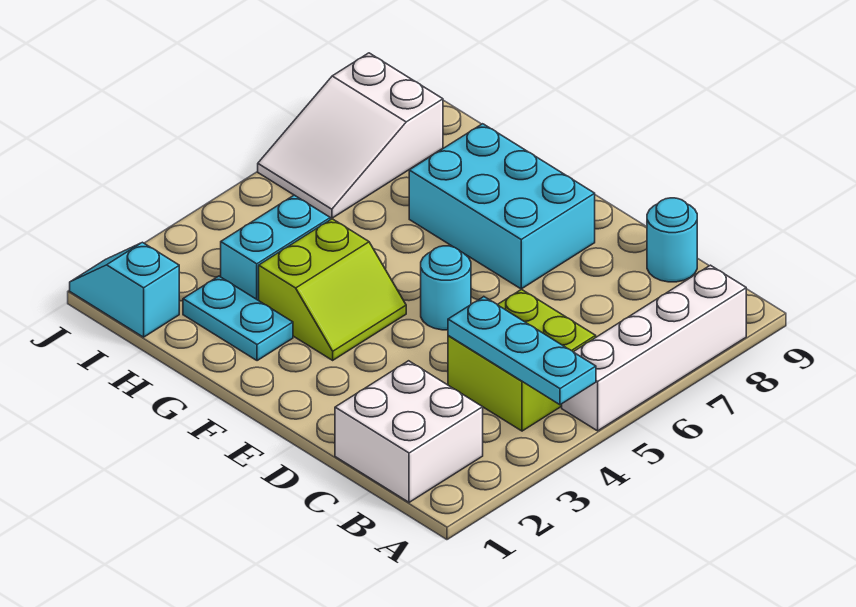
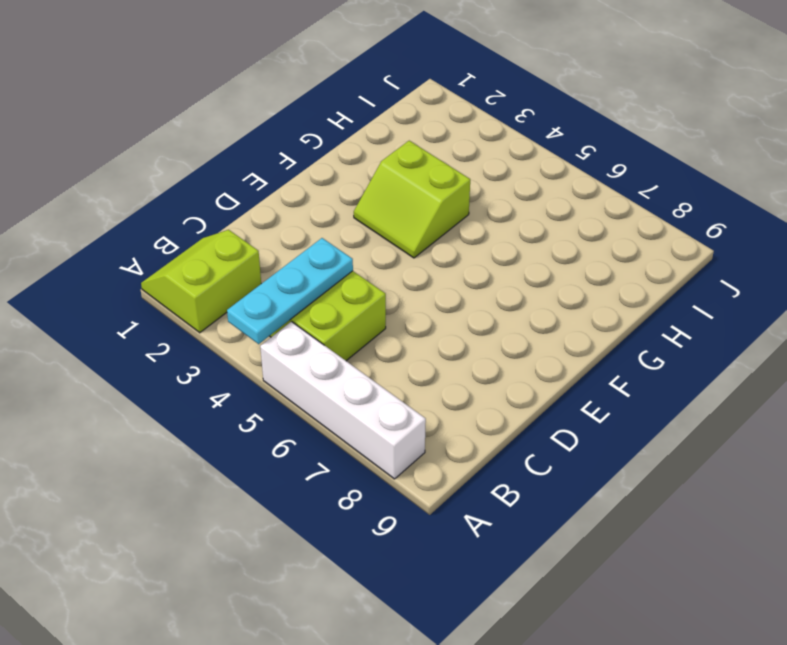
lime slope A1:B2 level 1 top 2 -> white brick B1:C2 level 1
none -> cyan round brick C9 level 1
none -> cyan round brick E5 level 1
none -> cyan brick E7:G8 level 1

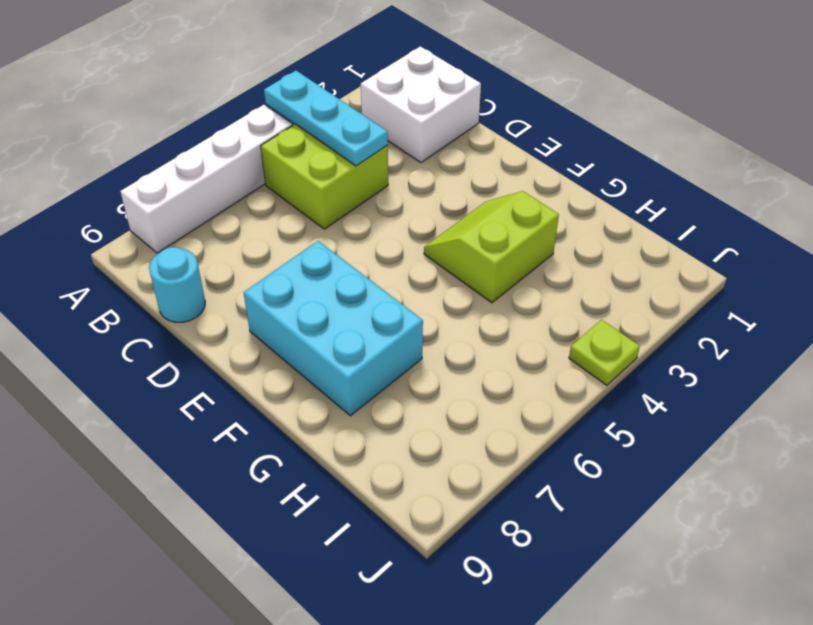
lime plate J4 level 1 -> none
none -> cyan round brick E5 level 1
none -> cyan plate G2:H2 level 1
none -> cyan brick H3:H4 level 1

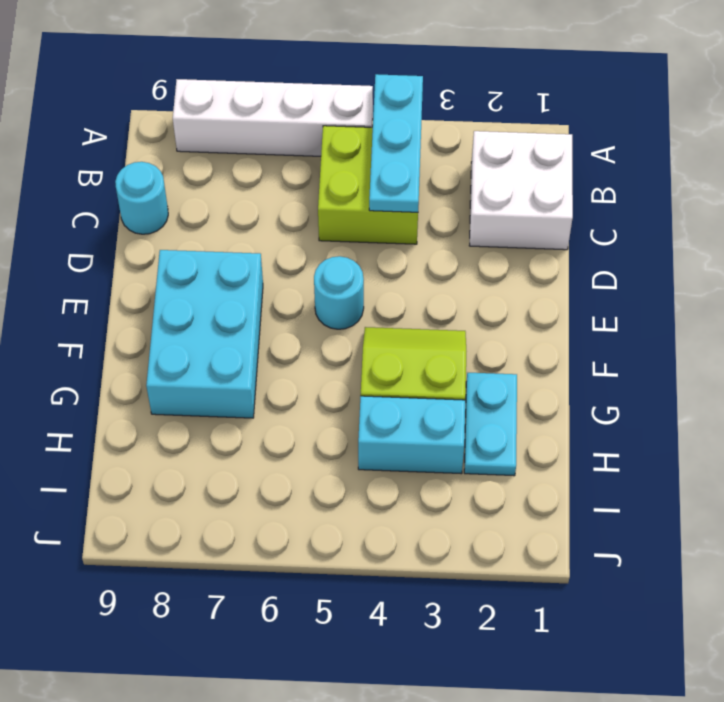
none -> cyan slope I1:J1 level 1 top I
none -> white slope I6:J8 level 1 top 8

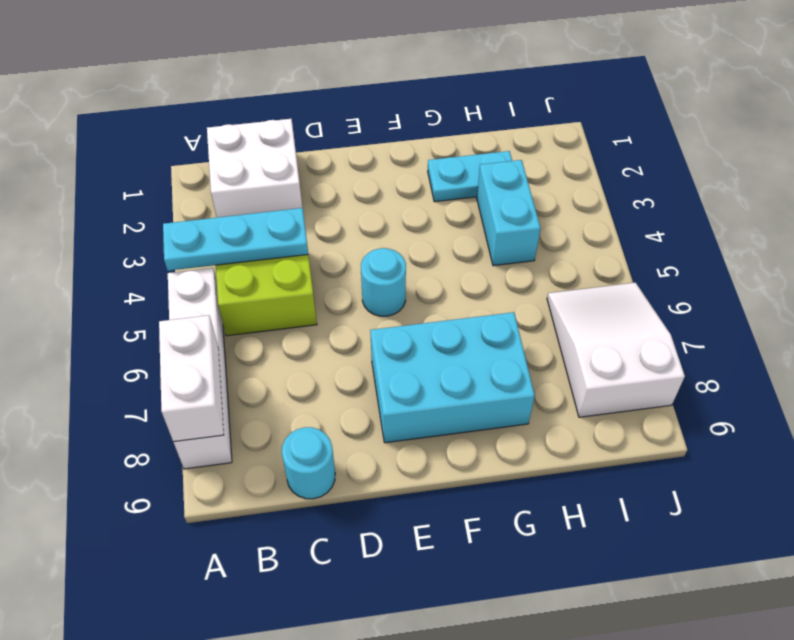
white brick A7:A8 level 2 -> none
none -> lime slope F3:G4 level 1 top G
none -> cyan slope I1:J1 level 1 top I

